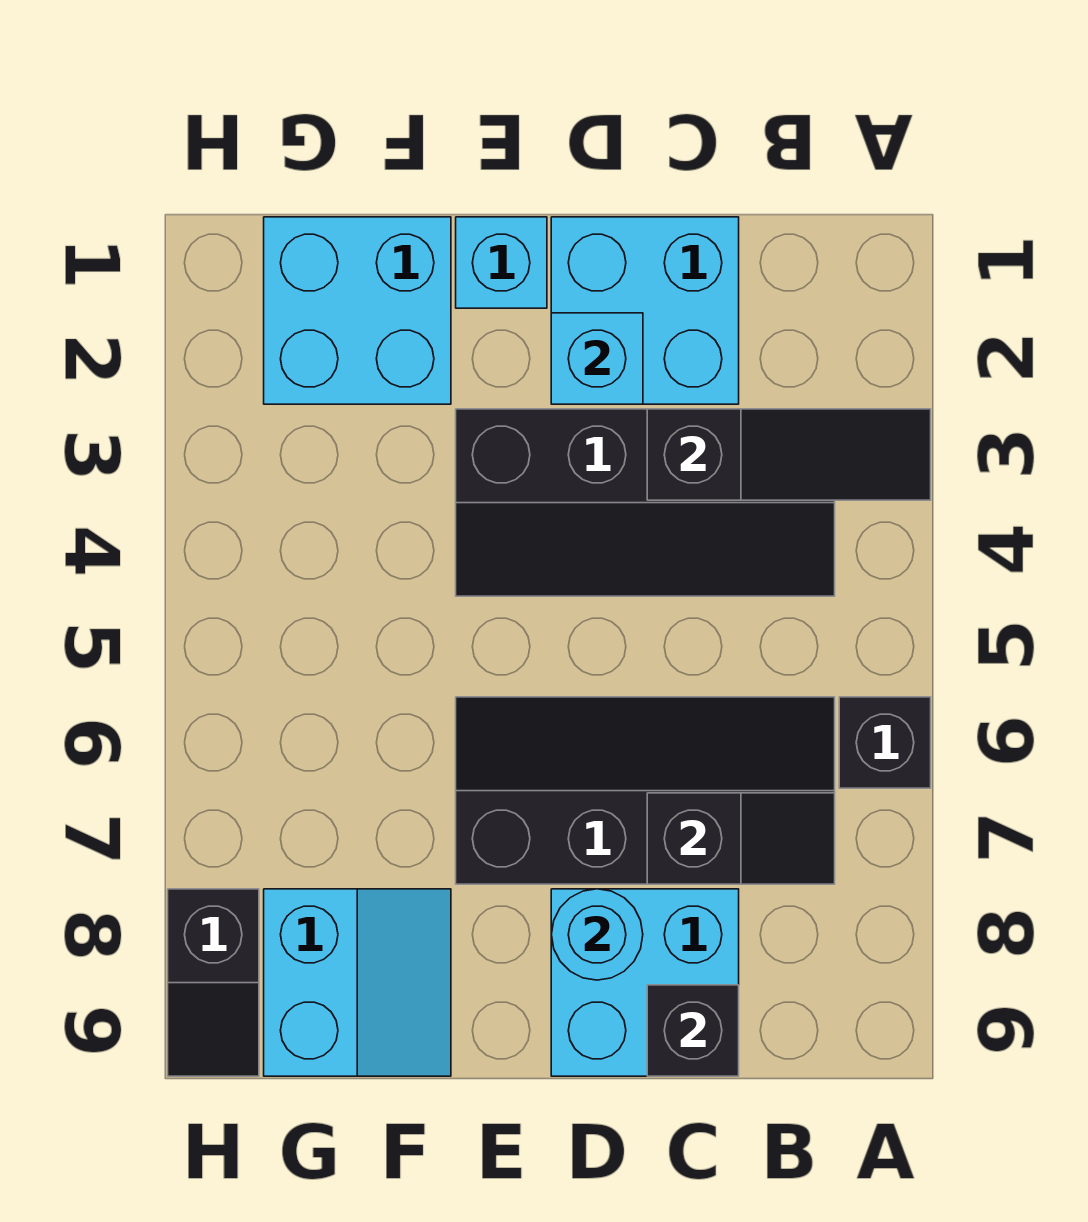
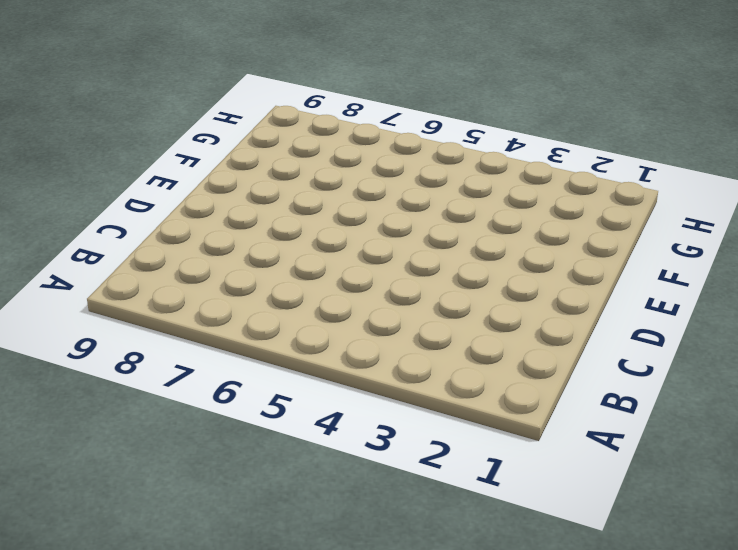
none -> black brick A6 level 1
none -> black slope B3:E4 level 1 top 3
none -> black slope B6:E7 level 1 top 7

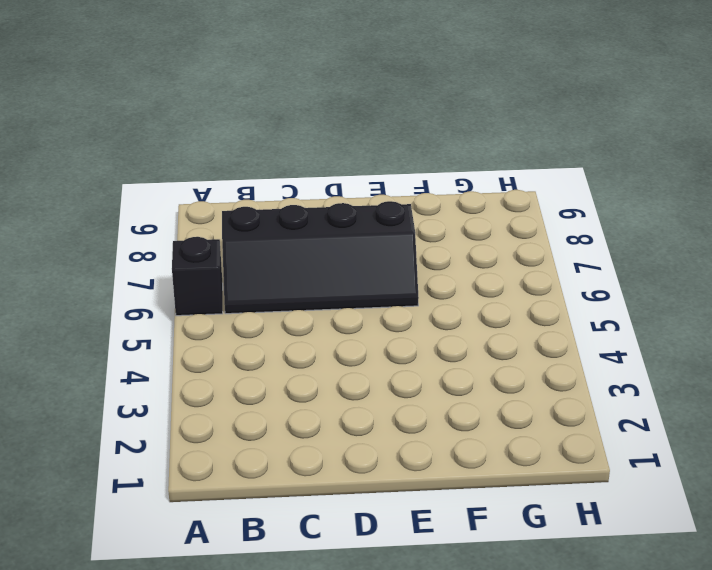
none -> black slope B3:E4 level 1 top 3
none -> cyan brick C1:D2 level 1
none -> cyan brick C8:D9 level 1

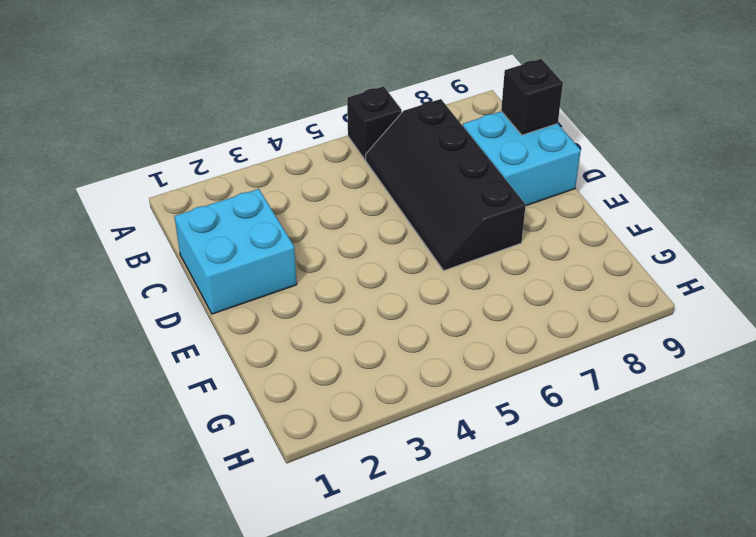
none -> black slope B3:E4 level 1 top 3
none -> cyan brick E1 level 1
none -> cyan brick F1:G2 level 1

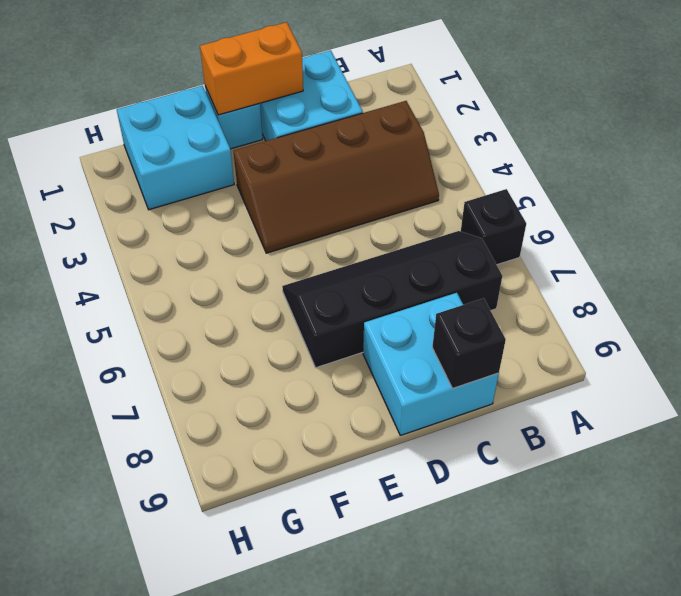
brown slope B3:E4 level 1 top 3 -> black slope B3:E4 level 1 top 3
orange brick D1:E1 level 2 -> none
none -> cyan slope F8:G9 level 1 top G
none -> black slope H8:H9 level 1 top 8
none -> black slope A3:C3 level 2 top C

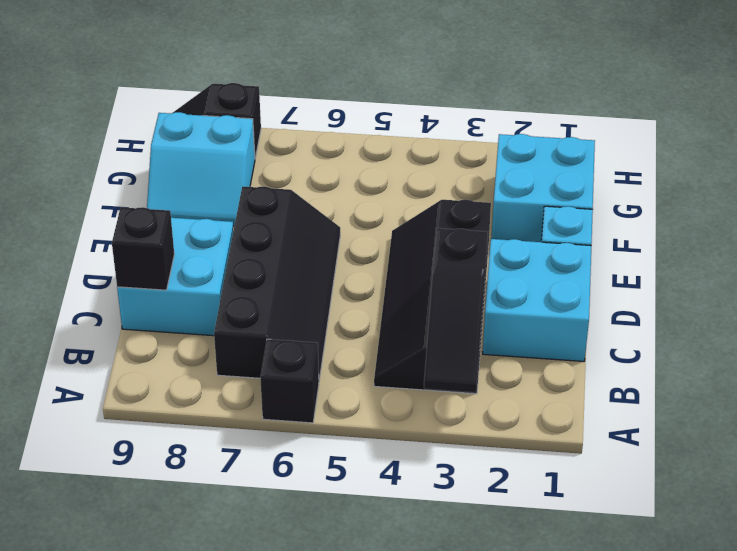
none -> black slope B7:C7 level 2 top C
none -> cyan brick D2 level 2
none -> cyan round brick D8 level 2

